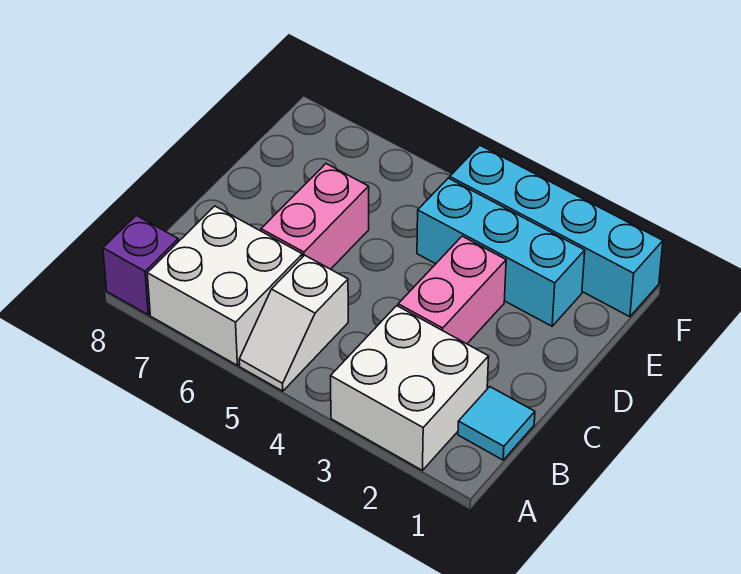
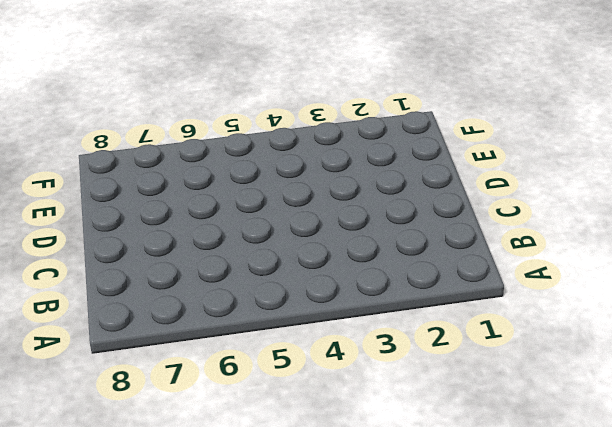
none -> white brick A2:B3 level 1
none -> white slope A5:B5 level 1 top B

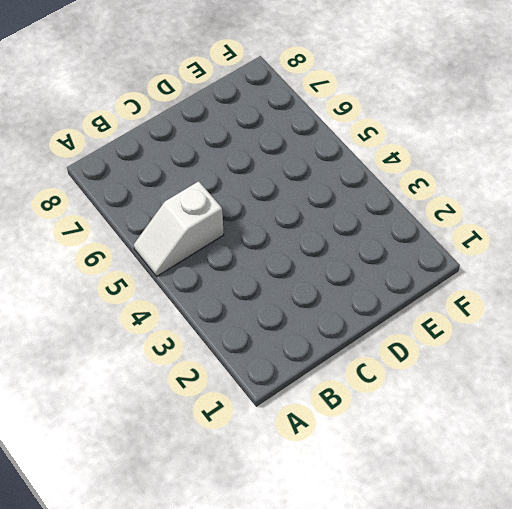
none -> white brick A2:B3 level 1
none -> white brick A6:B7 level 1

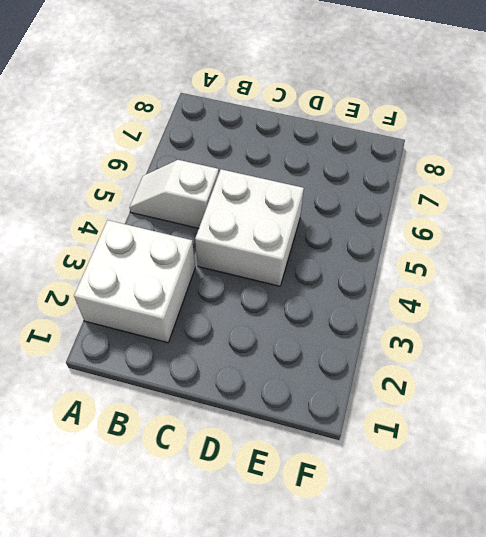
white brick C4:D5 level 1 -> white brick A6:B7 level 1
none -> purple brick A8 level 1
none -> cyan tile B1 level 1

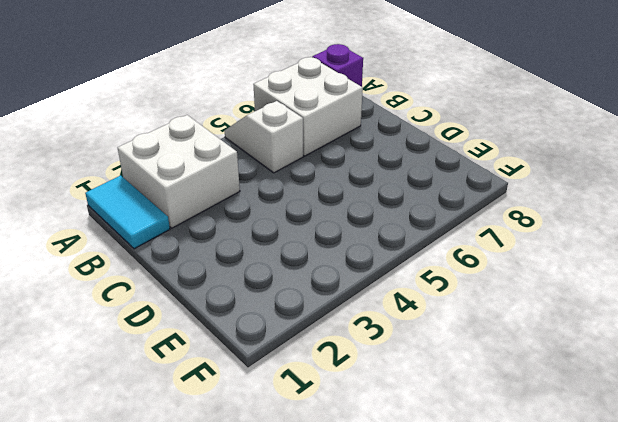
cyan tile A1:B1 level 1 -> cyan tile B1 level 1
none -> pink brick C3:D3 level 1
none -> pink brick C6:D6 level 1

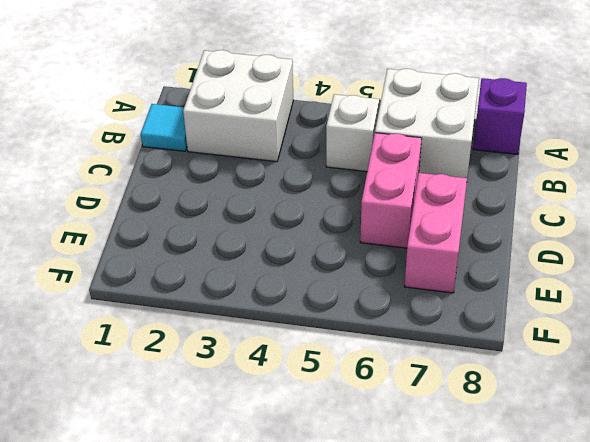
pink brick D7:E7 level 1 -> pink brick C3:D3 level 1
none -> cyan brick E2:E4 level 1
none -> cyan brick F1:F4 level 1

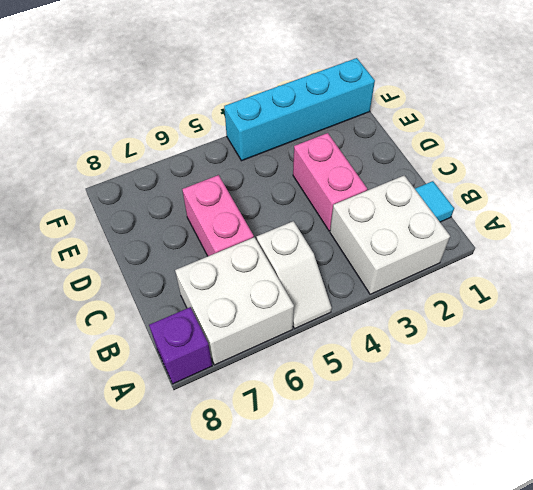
none -> cyan brick E2:E4 level 1

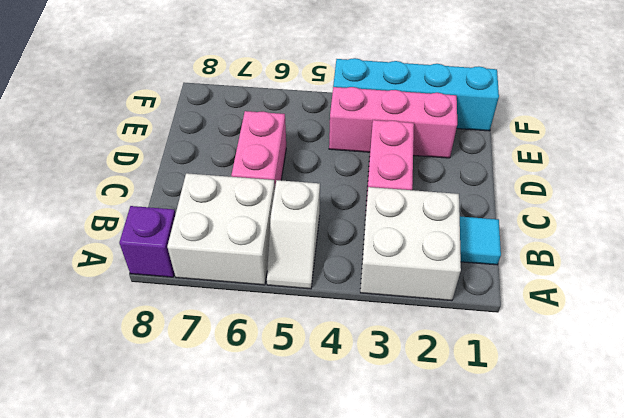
pink brick E2:E4 level 1 -> cyan brick E2:E4 level 1

